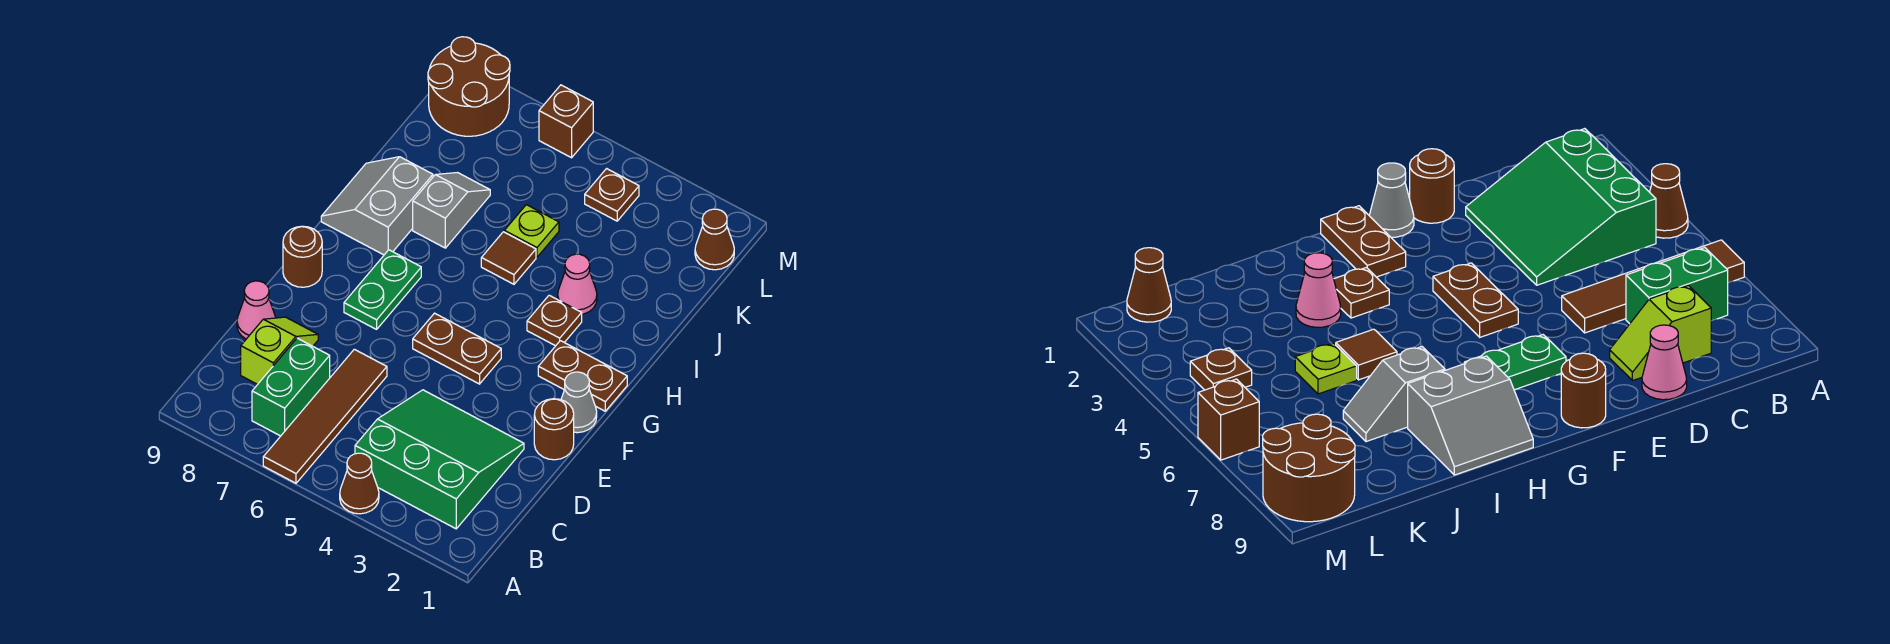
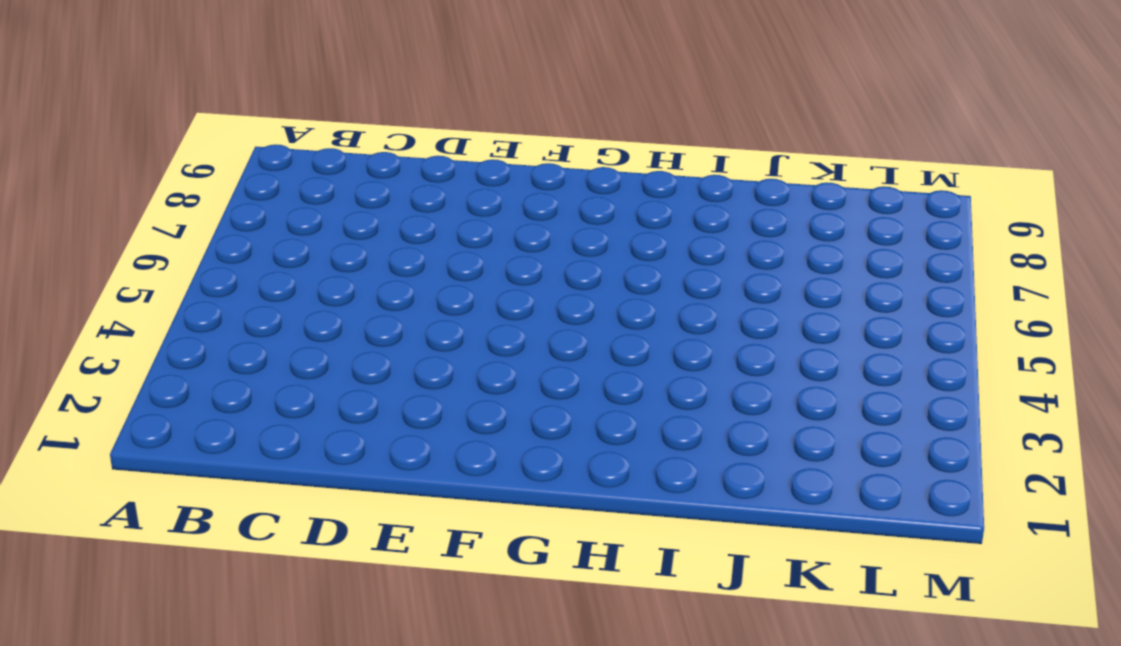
none -> brown cone A4 level 1
none -> brown tile A6:D6 level 1
none -> green slope B2:D4 level 1 top B

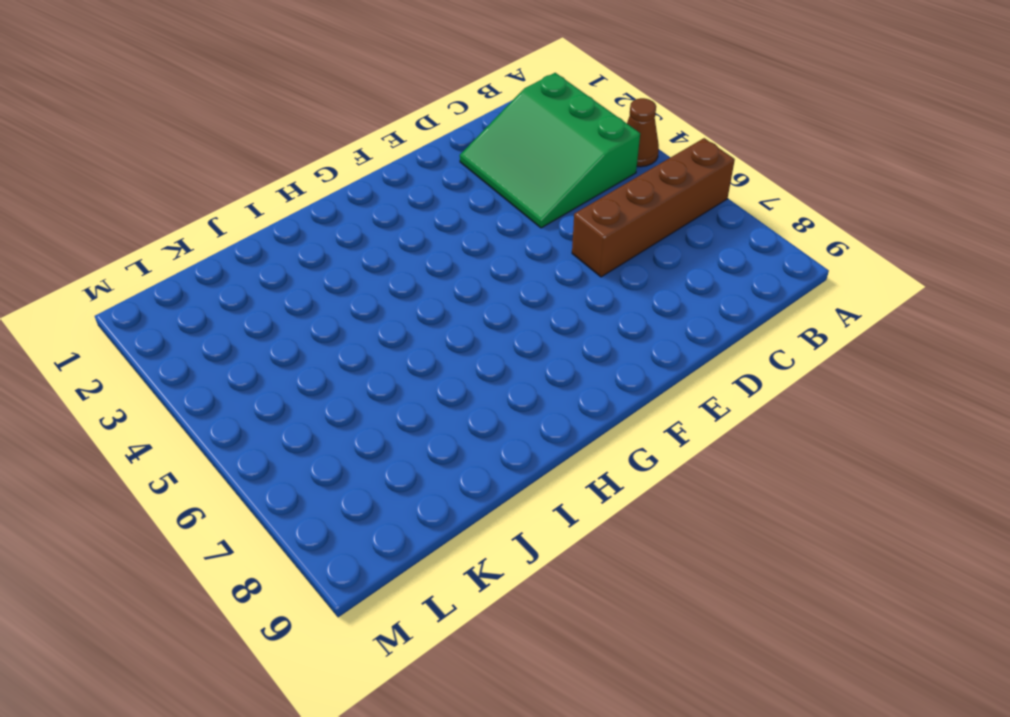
brown brick A6:D6 level 1 -> brown tile A6:D6 level 1
none -> green brick B7:C7 level 1
none -> lime slope C8:D8 level 1 top C
none -> pink cone D9 level 1

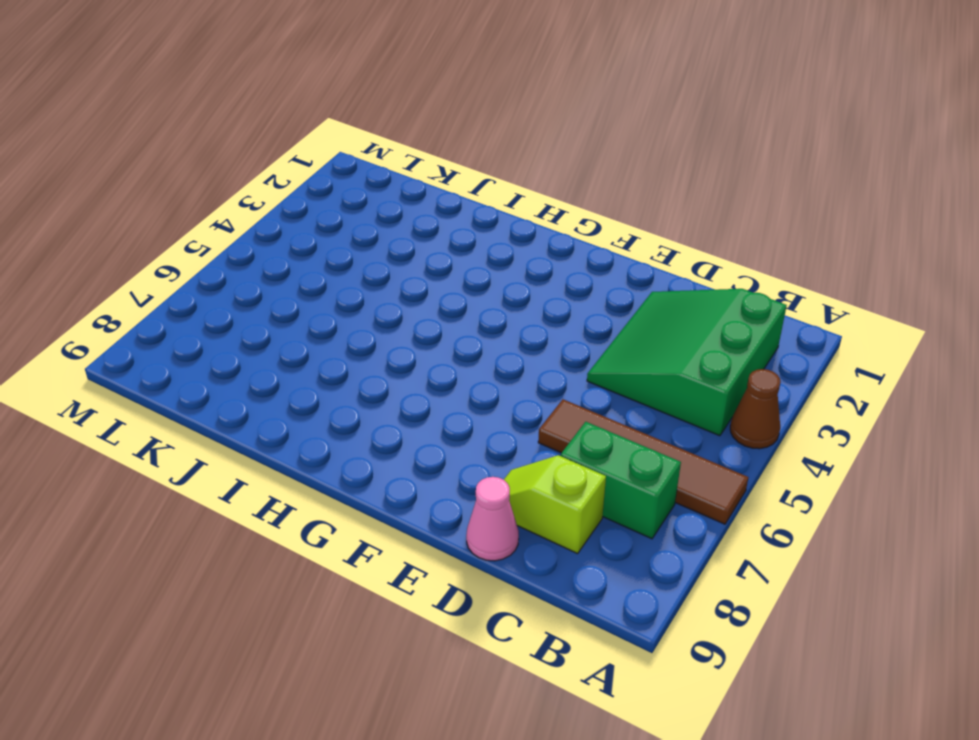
none -> brown round brick E1 level 1
none -> grey cone F1 level 1
none -> brown plate F4:F5 level 1

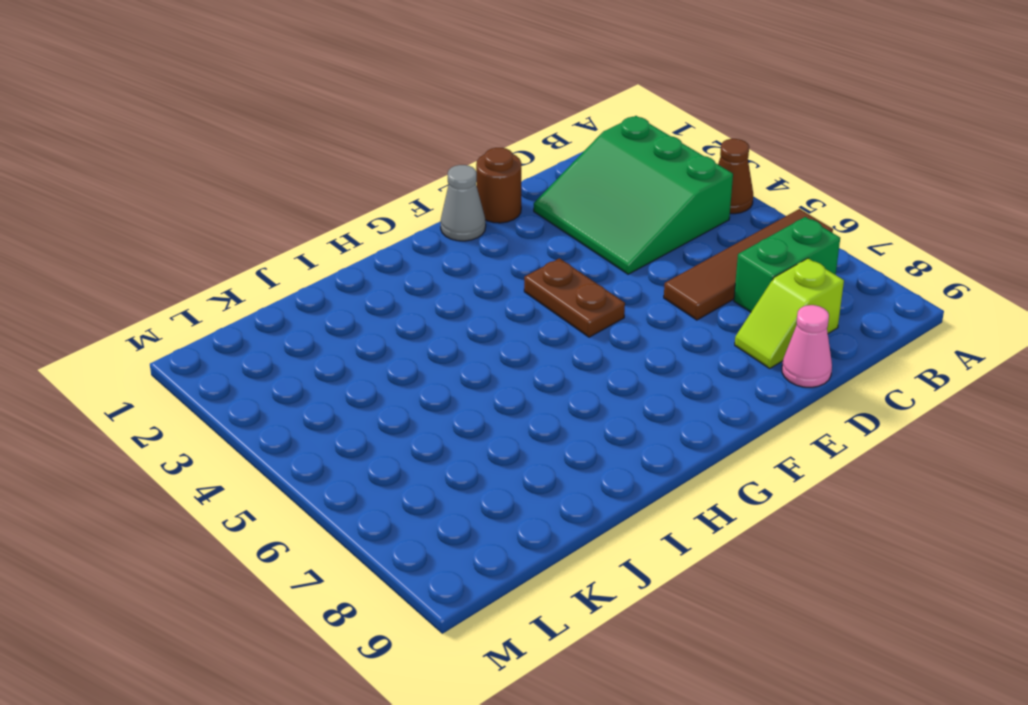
none -> green plate F7:G7 level 1
none -> brown round brick F9 level 1
none -> brown plate G1:G2 level 1

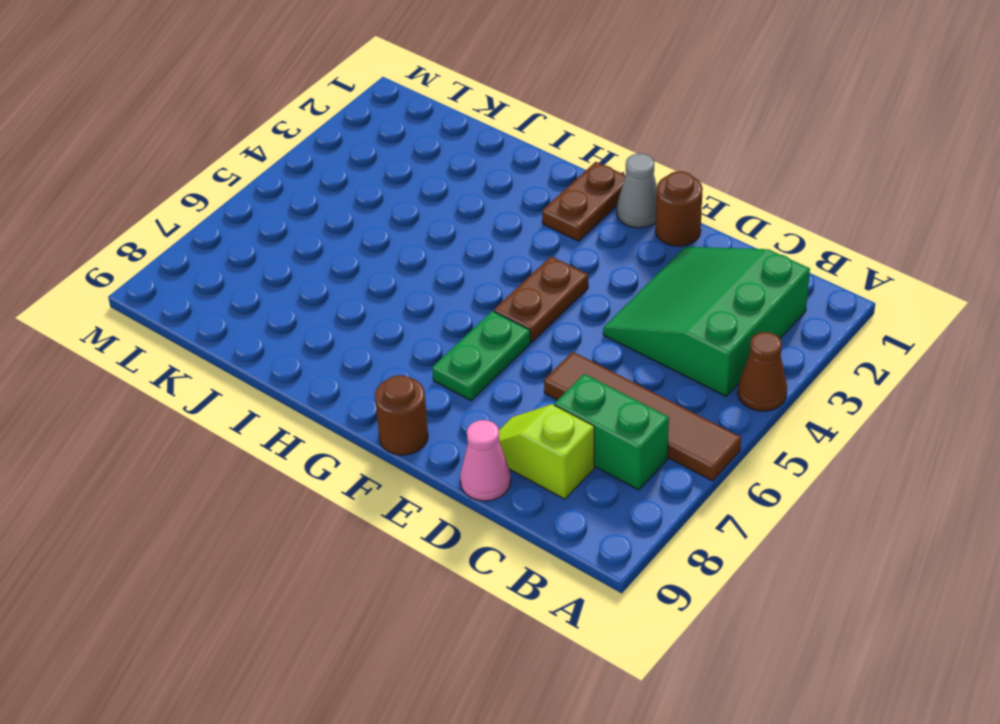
green plate F6:F7 level 1 -> green plate F7:G7 level 1
none -> brown plate H3 level 1
none -> grey slope H8:I9 level 1 top 8
none -> pink cone I3 level 1

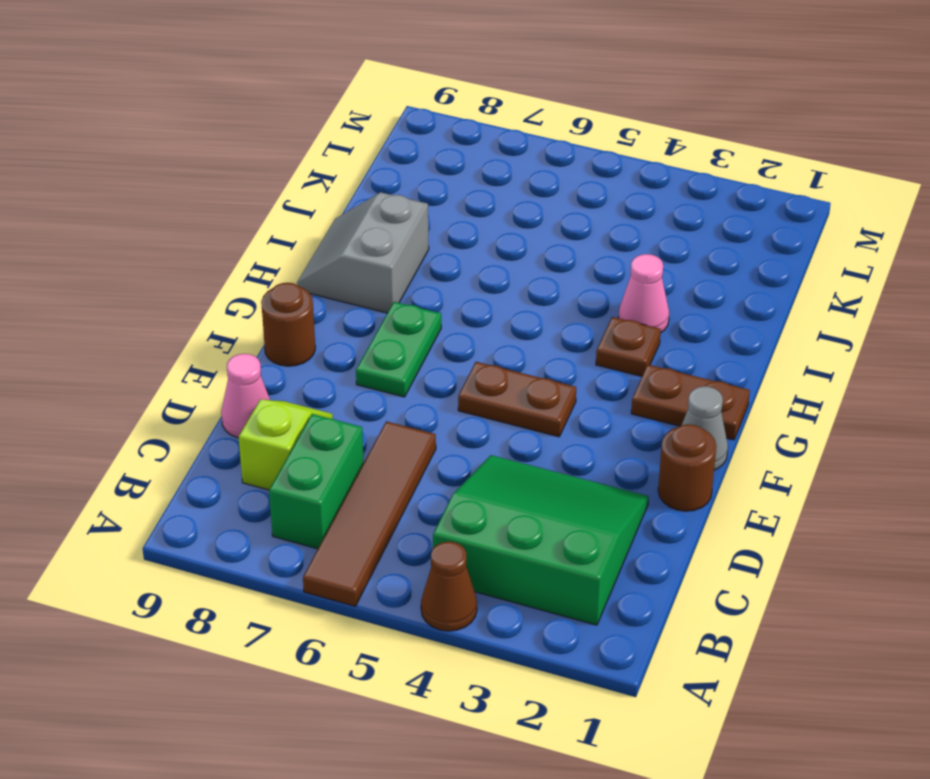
none -> brown tile I5 level 1
none -> grey slope I7:J7 level 1 top I
none -> lime plate J5 level 1

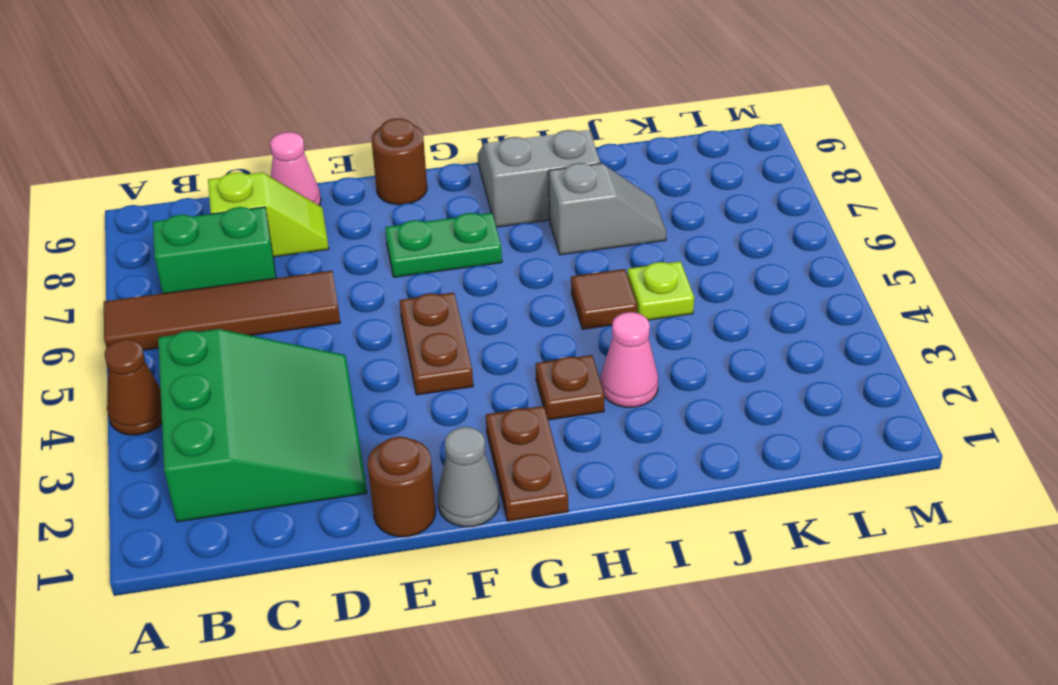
none -> brown cone L1 level 1
none -> brown plate L4 level 1
none -> brown round brick L8:M9 level 1

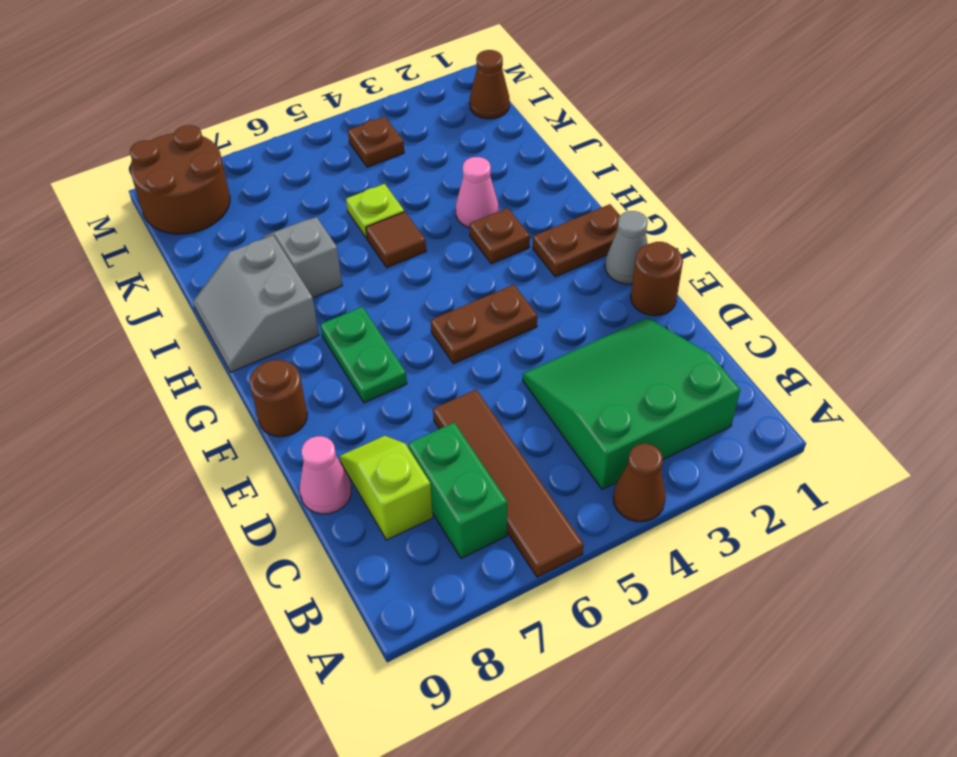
none -> brown brick M6 level 1

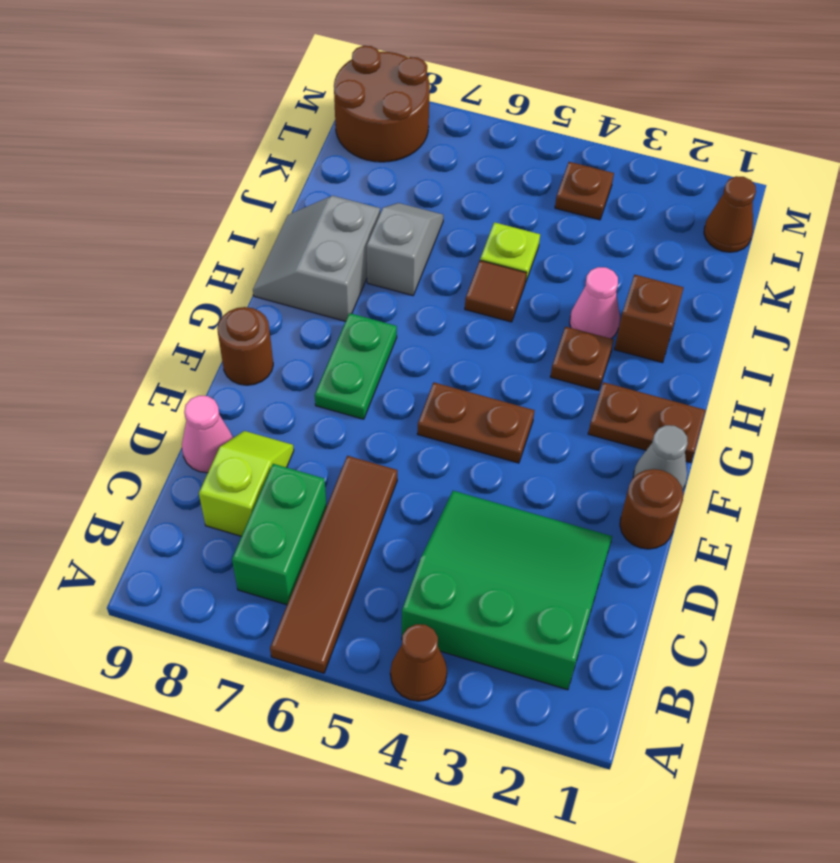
brown brick I2 level 1 -> brown brick M6 level 1

